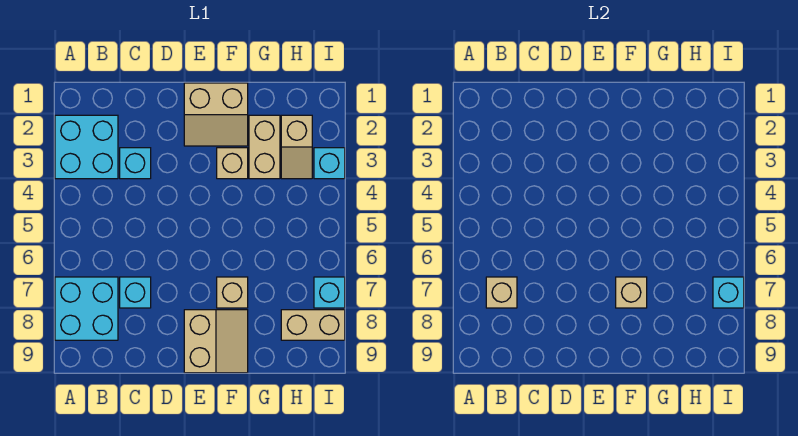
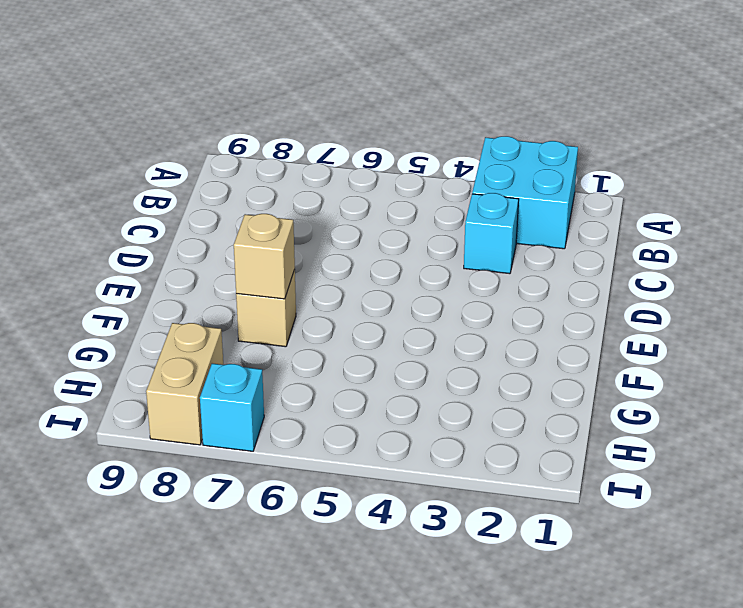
none -> cyan brick A7:B8 level 1
none -> cyan brick C7 level 1
none -> tan slope E1:F2 level 1 top 1

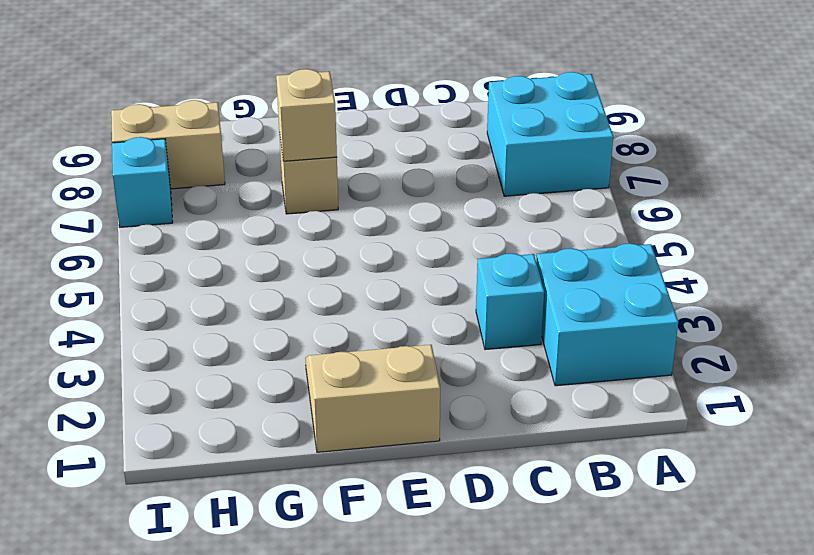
none -> cyan brick C7 level 1
none -> tan slope E8:F9 level 1 top E
none -> tan brick F3 level 1

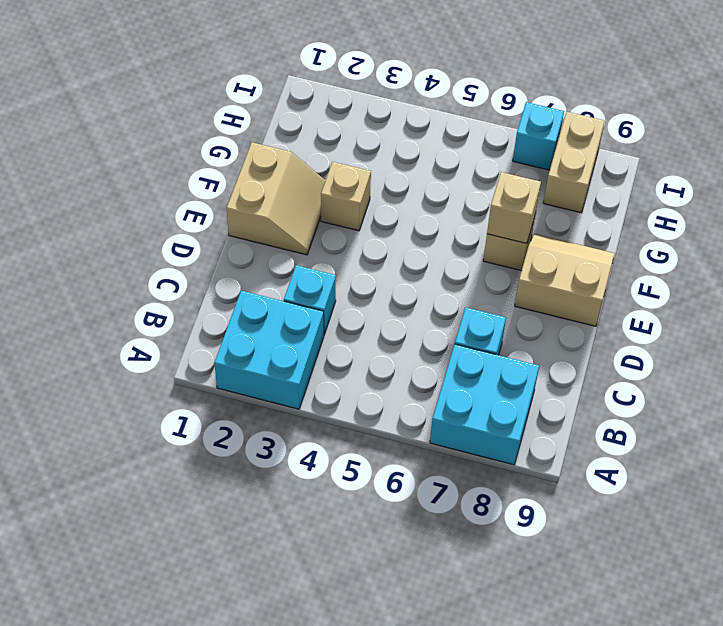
none -> tan brick G2:G3 level 1
none -> tan slope H2:H3 level 1 top 2
none -> cyan brick I3 level 1

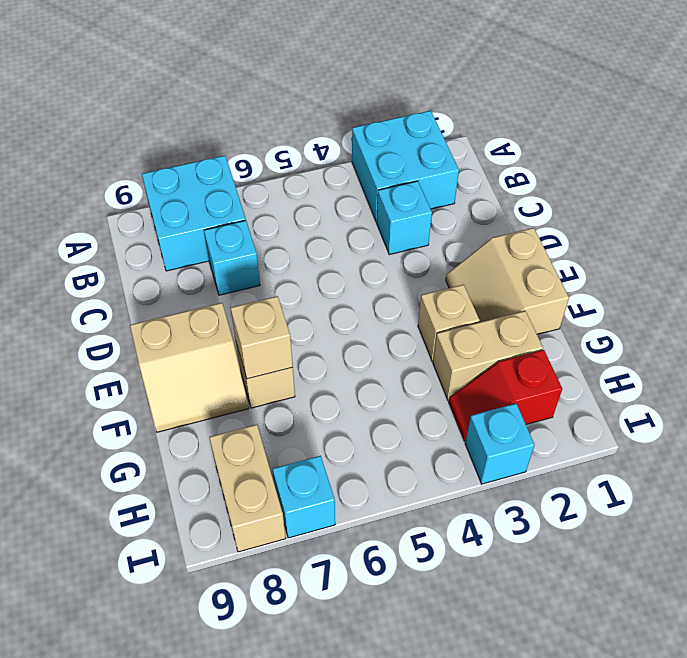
red slope H2:H3 level 1 top 2 -> tan slope H2:H3 level 1 top 2
none -> tan brick B7 level 2
none -> cyan brick I7 level 2

